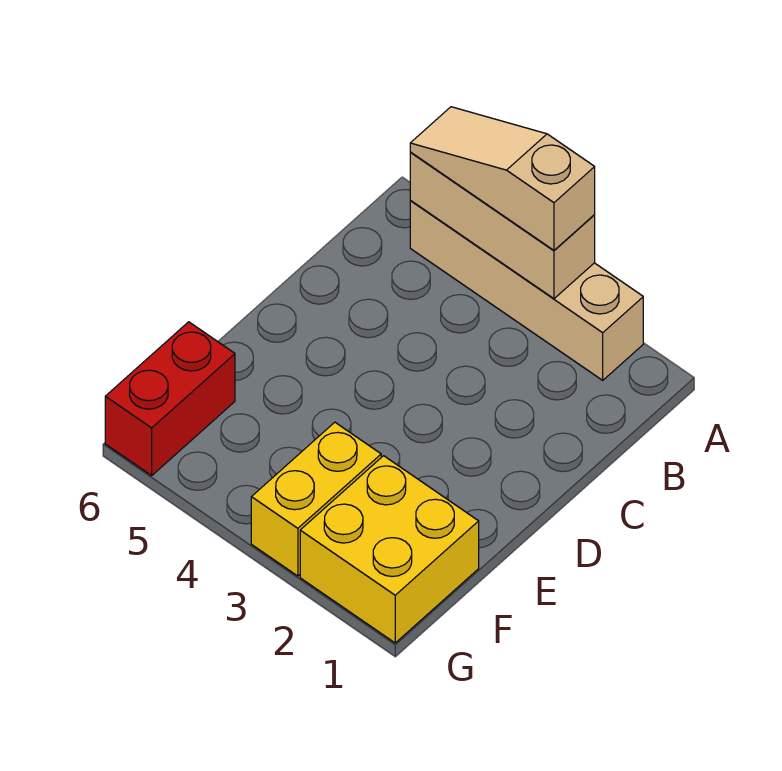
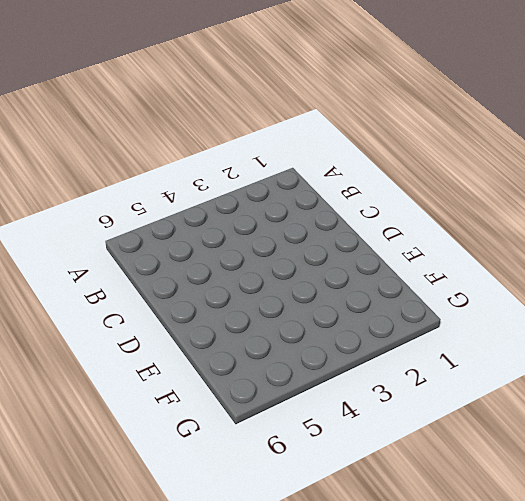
none -> tan brick A2:A5 level 1
none -> yellow brick F1:G2 level 1

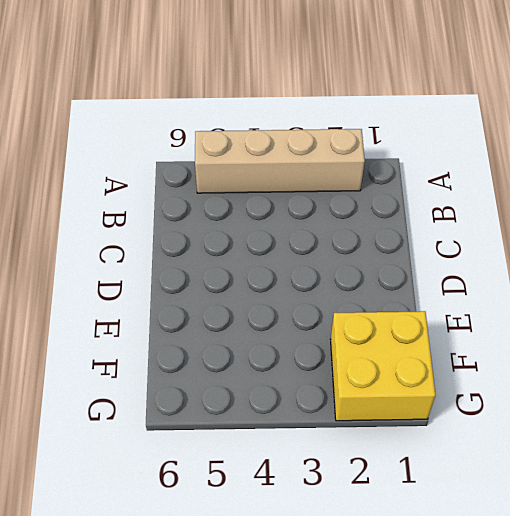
none -> yellow brick F3:G3 level 1
none -> red brick F6:G6 level 1

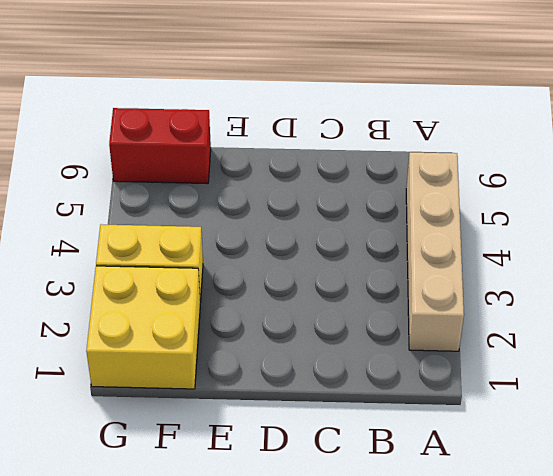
none -> tan brick A3:A5 level 2
none -> tan slope A3:A5 level 3 top 3

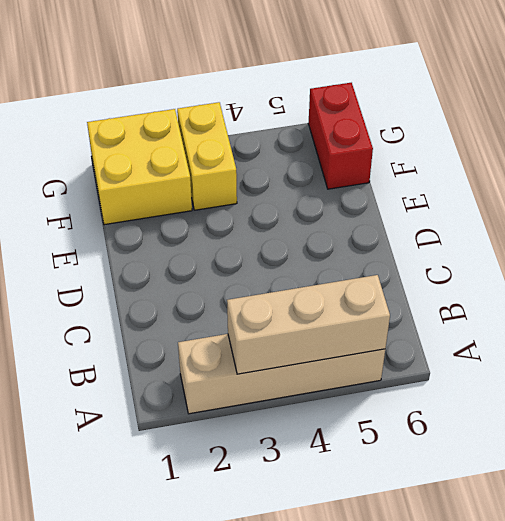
none -> tan slope A3:A5 level 3 top 3

